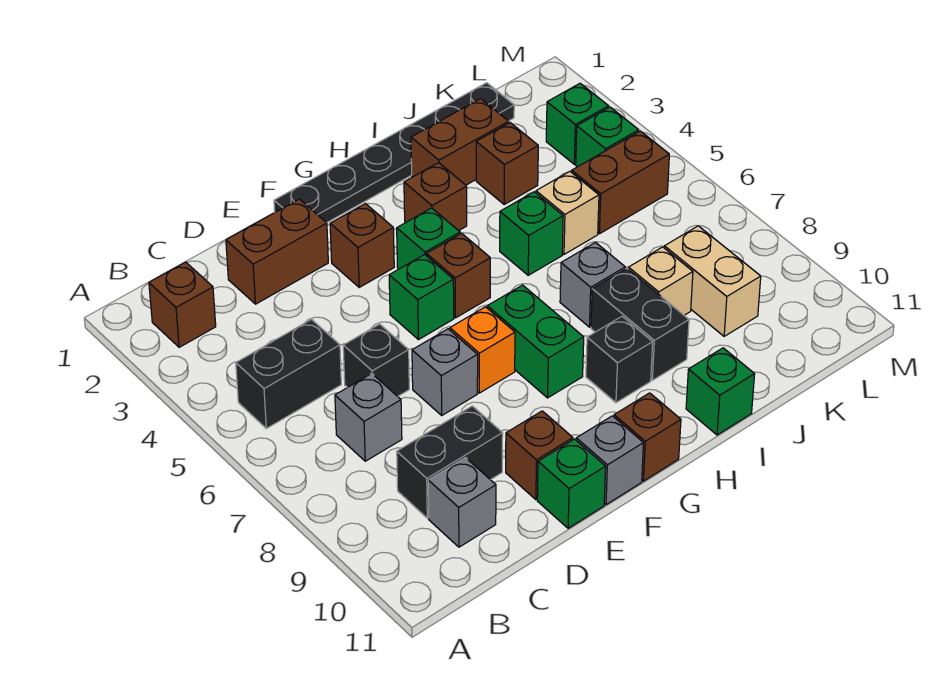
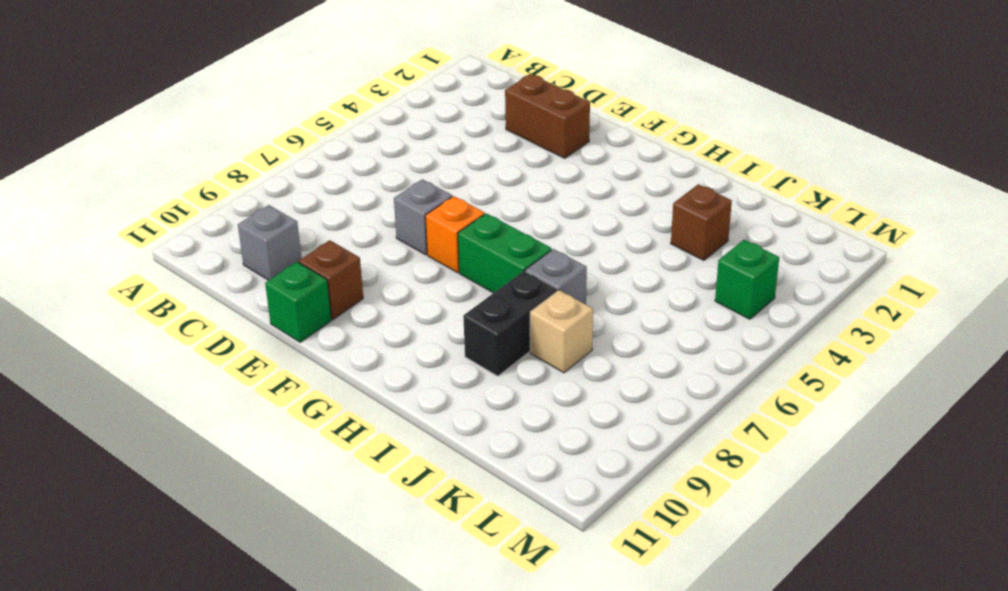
green brick G7:H7 level 1 -> green brick G7:G8 level 1
none -> brown brick B2 level 1
none -> black brick B5:C5 level 1
none -> grey brick C7 level 1
none -> black brick C9:D9 level 1

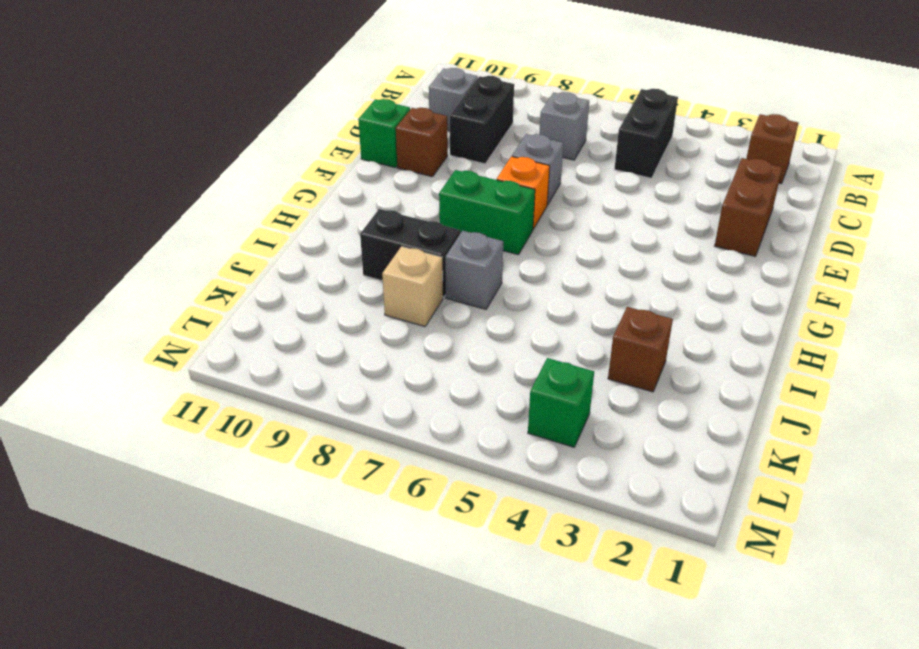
none -> black brick D6 level 1
none -> black plate F1:K1 level 1
none -> brown brick F3 level 1
none -> green brick F5 level 1

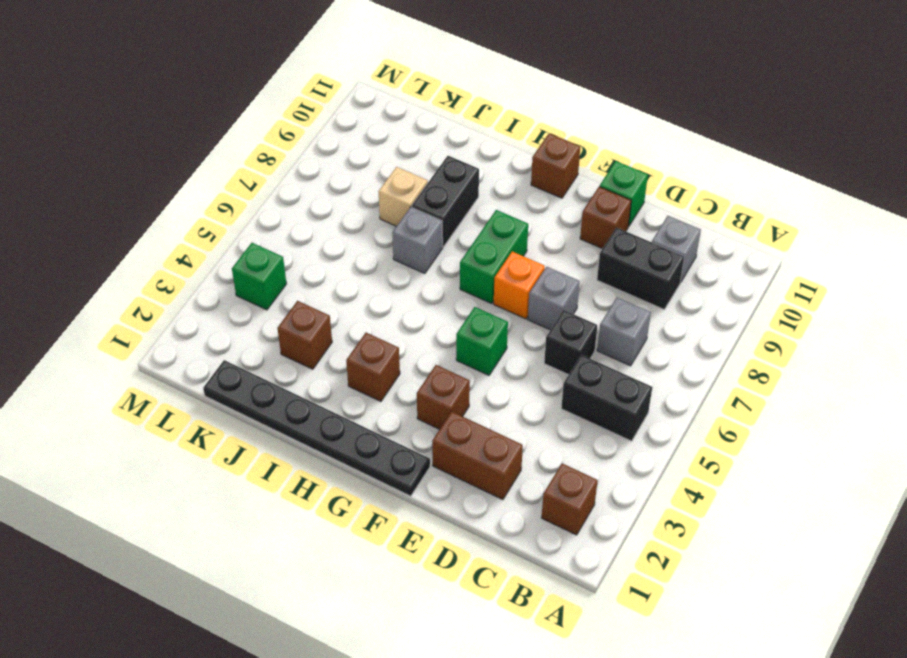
none -> grey brick F11 level 1
none -> green brick G4 level 1
none -> brown brick G5 level 1
none -> black brick H9 level 1

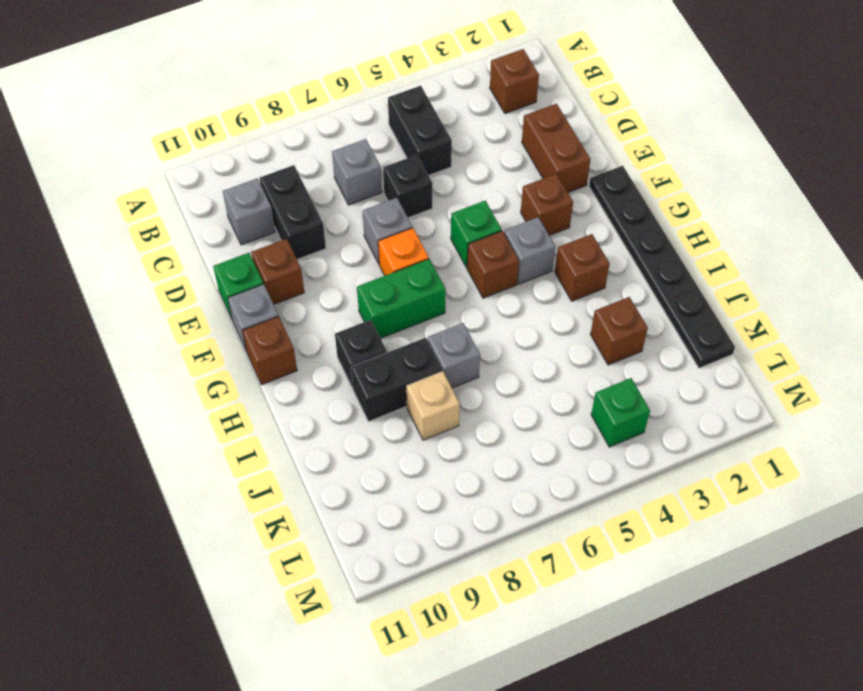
grey brick G4 level 1 -> green brick G4 level 1
none -> brown brick I2:J2 level 1
none -> green brick I5 level 1
none -> green brick I11 level 1
none -> tan brick J5 level 1

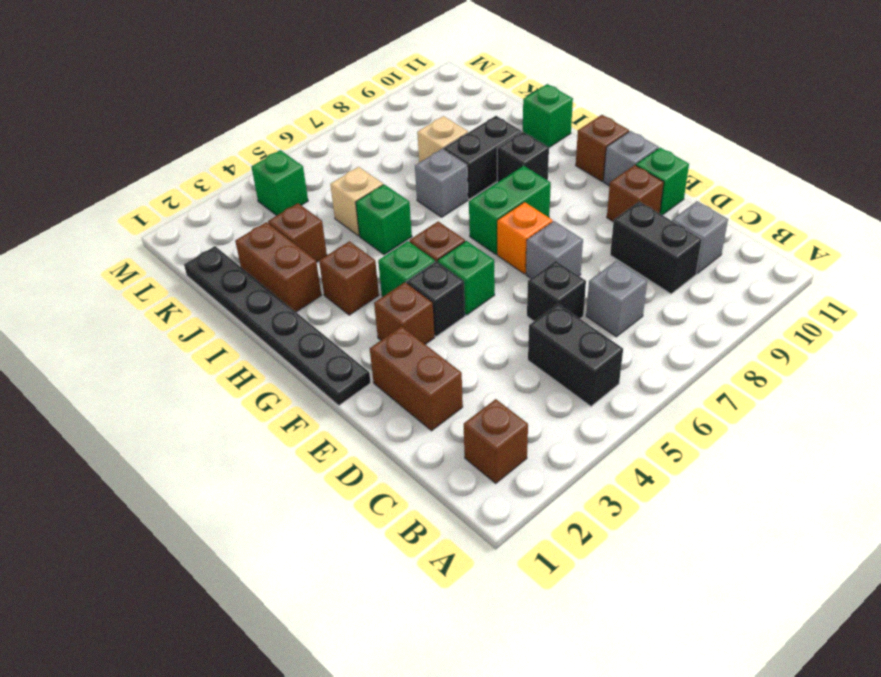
black brick F4 level 1 -> none
none -> brown brick K5:L5 level 1
none -> tan brick K8:K9 level 1
none -> green brick L3 level 1

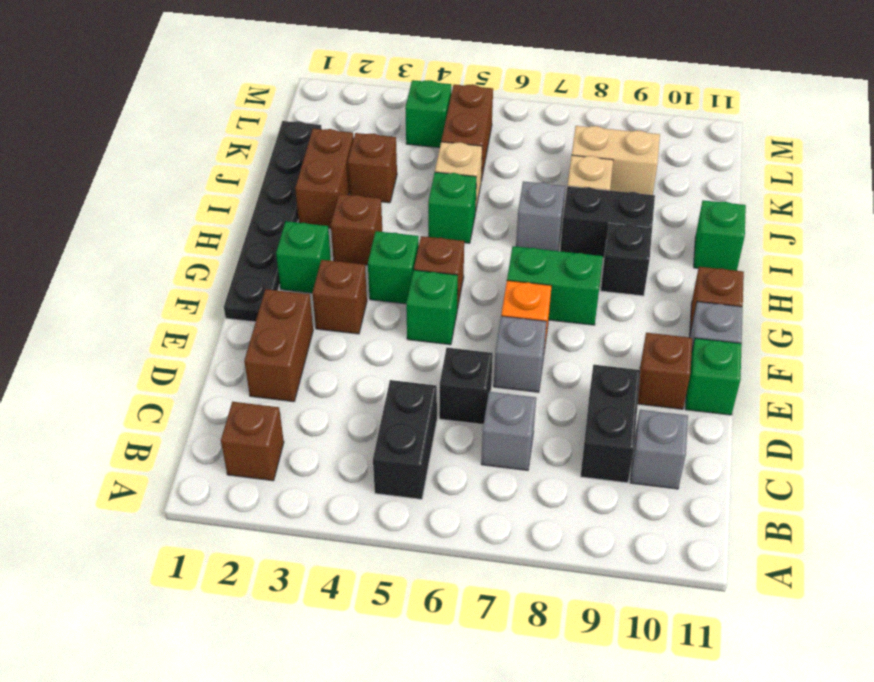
green brick G2 level 1 -> green brick L3 level 1

